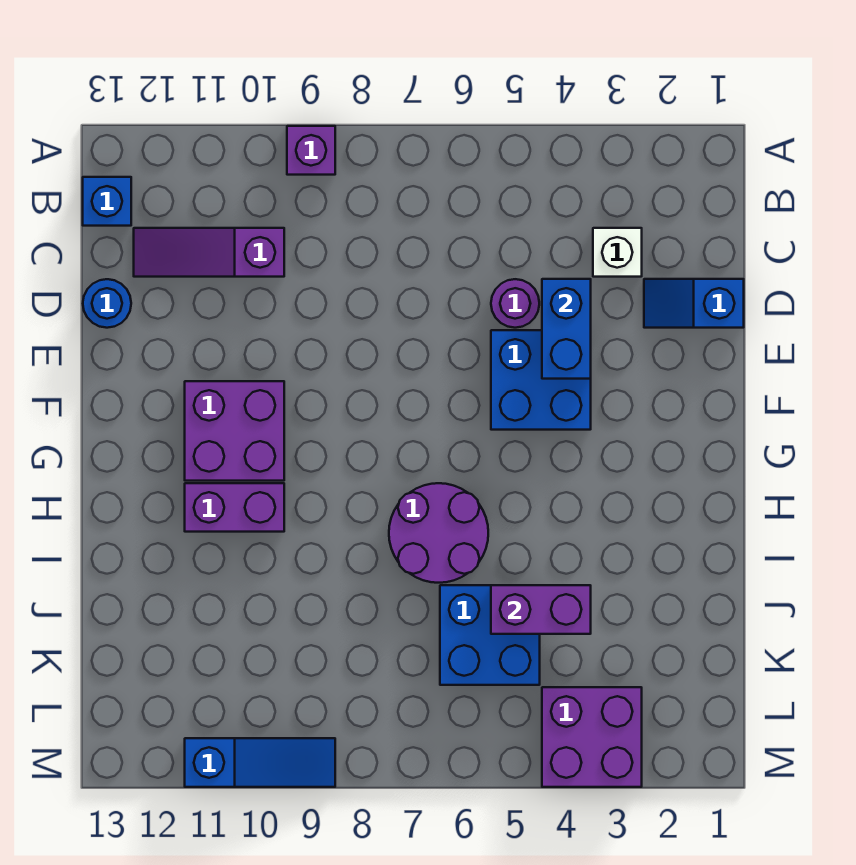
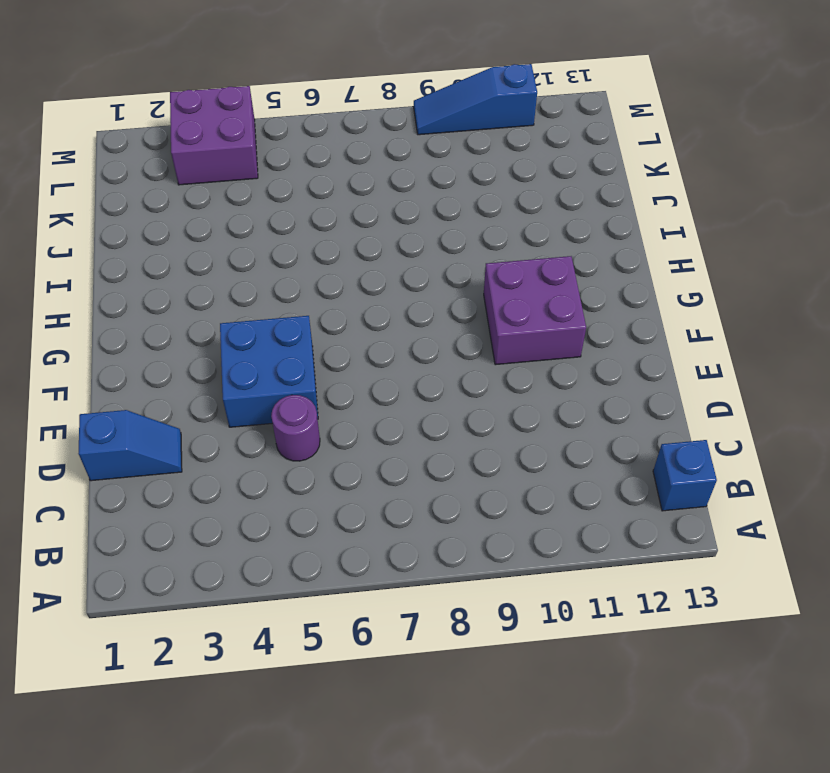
none -> purple brick A9 level 1
none -> white brick C3 level 1
none -> purple slope C10:C12 level 1 top 10

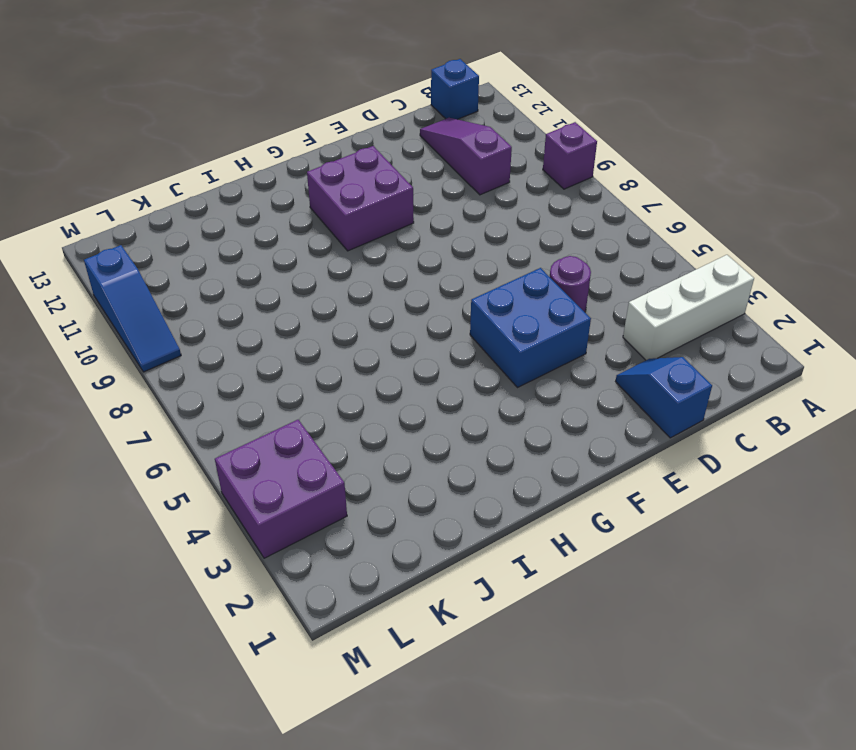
white brick A3:C3 level 1 -> white brick C3 level 1
none -> blue round brick D13 level 1
none -> purple round brick H6:I7 level 1
none -> purple brick H10:H11 level 1

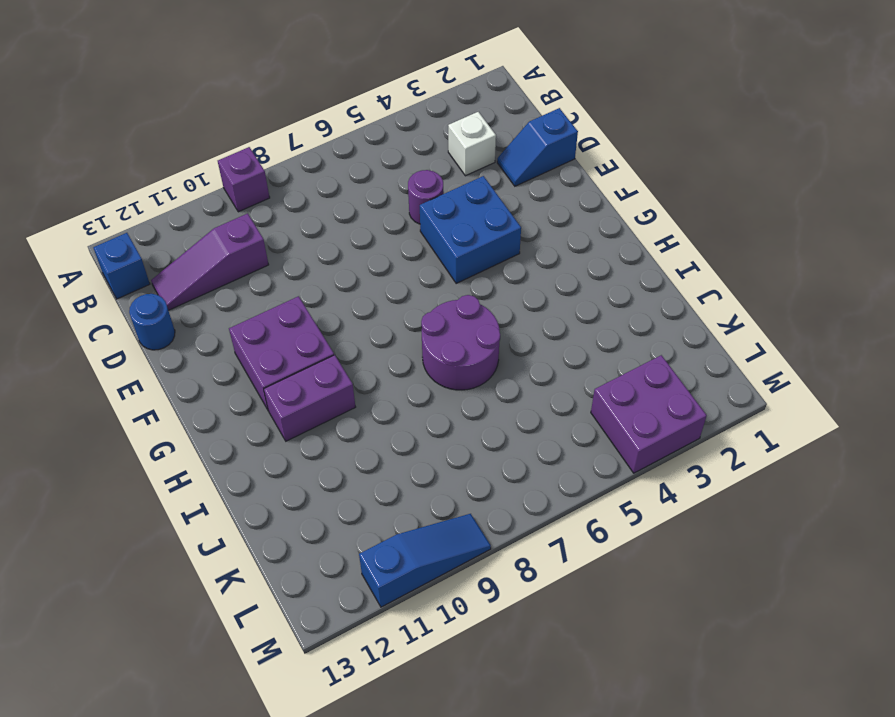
none -> blue brick J5:K6 level 1
none -> blue brick D4:E4 level 2
none -> purple brick J4:J5 level 2

